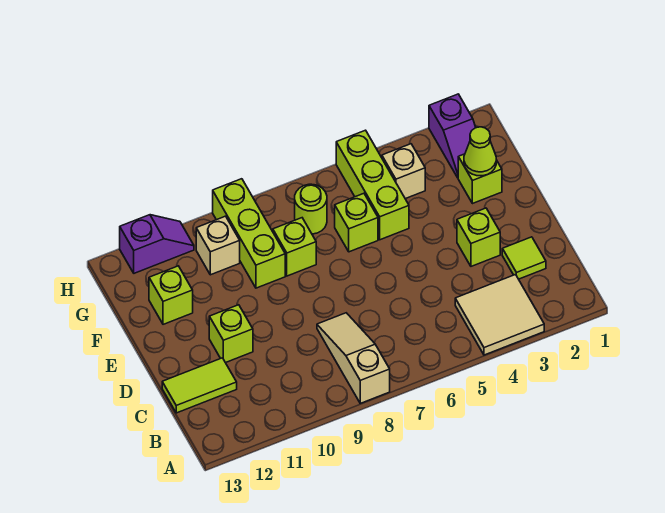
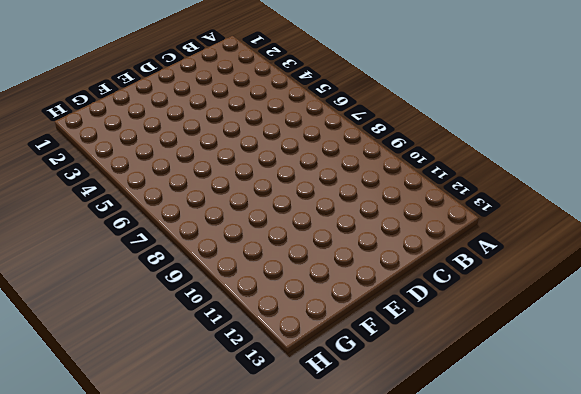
none -> tan tile A3:B4 level 1
none -> tan slope A8:C8 level 1 top A
none -> lime tile C2 level 1

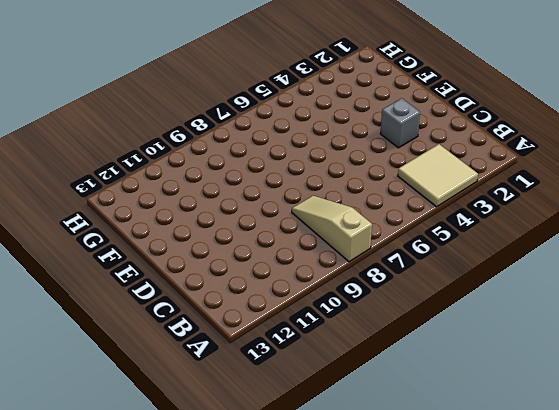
grey brick D3 level 1 -> lime brick D3 level 1
none -> lime tile C2 level 1
none -> lime tile C12:C13 level 1
none -> lime brick D11 level 1

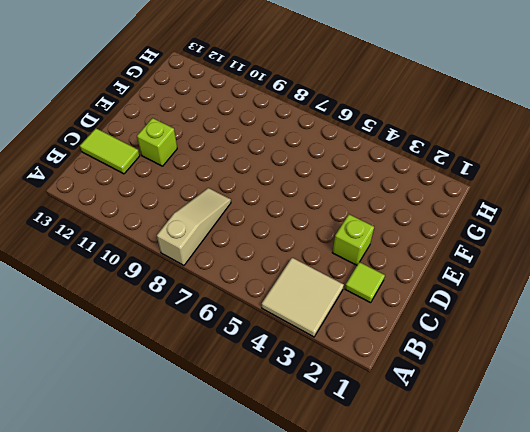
none -> lime brick F2 level 1
none -> lime brick F5:H5 level 1
none -> lime brick F6 level 1

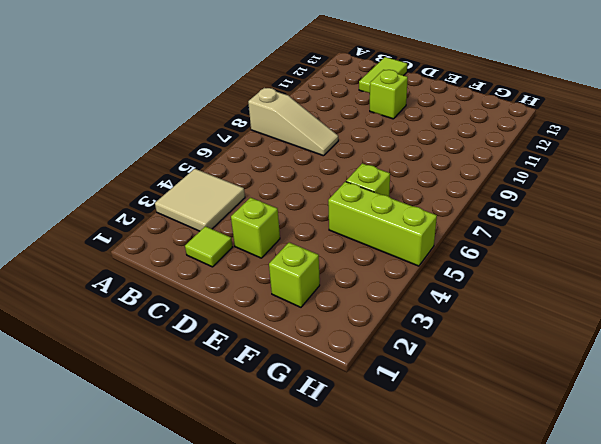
none -> lime brick F8 level 1
none -> lime brick F9:H9 level 1
none -> lime brick F12 level 1

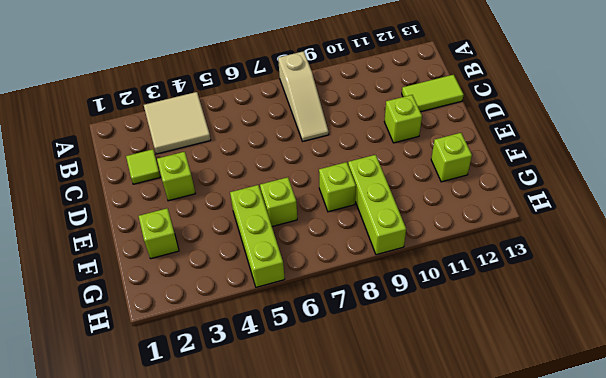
none -> purple slope G2:H2 level 1 top H
none -> tan brick G4 level 1
none -> lime round brick G7 level 1

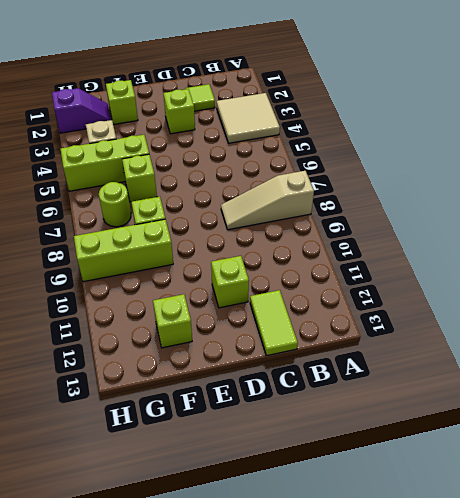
none -> tan brick G10 level 1
none -> purple slope H11:H12 level 1 top 12
none -> lime cone F2 level 2

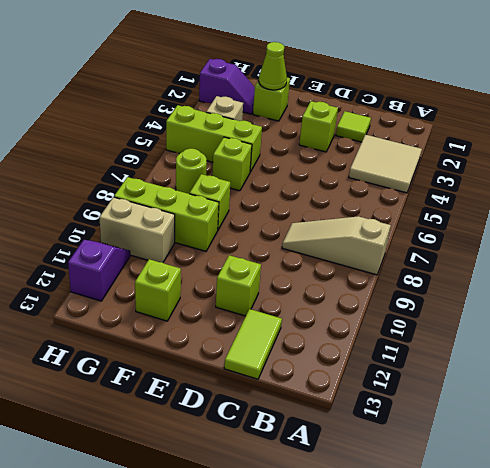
tan brick G10:H10 level 1 -> tan brick G10 level 1

